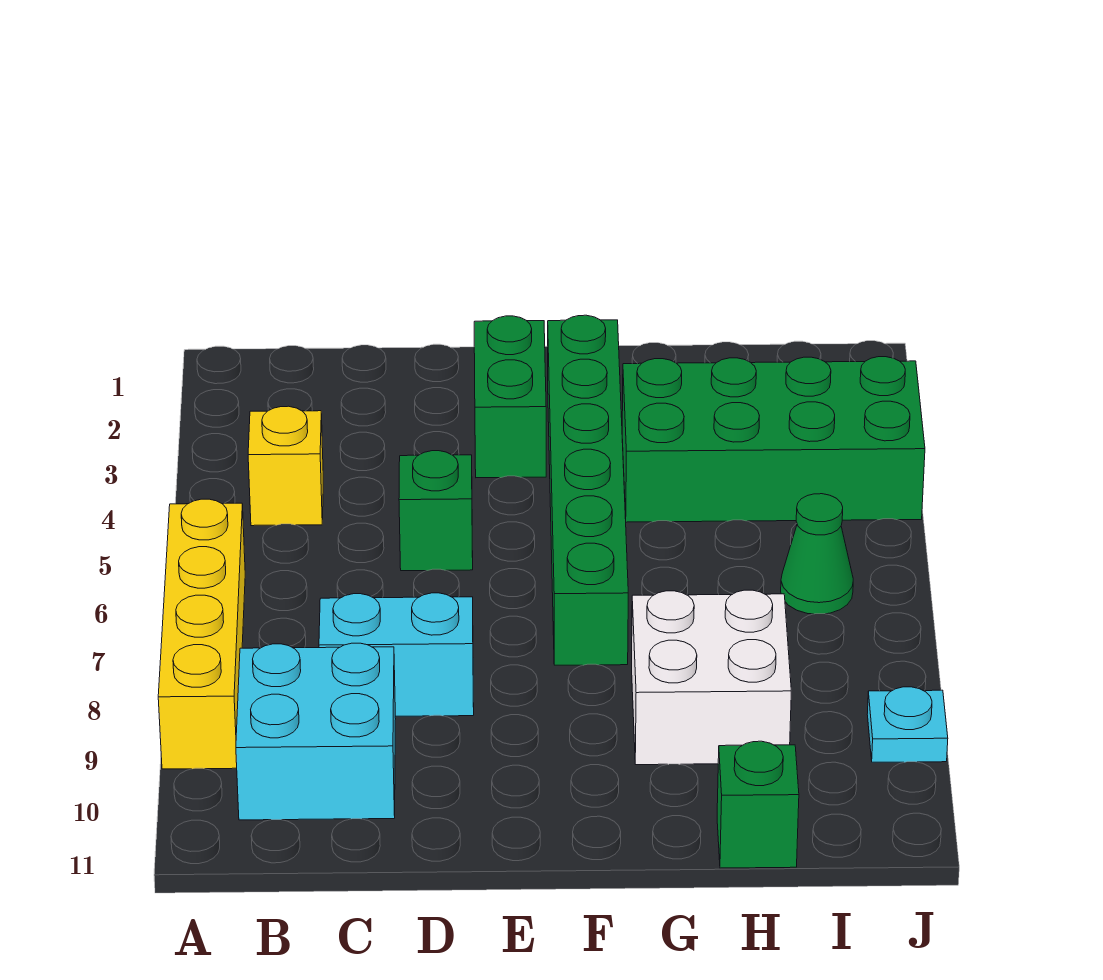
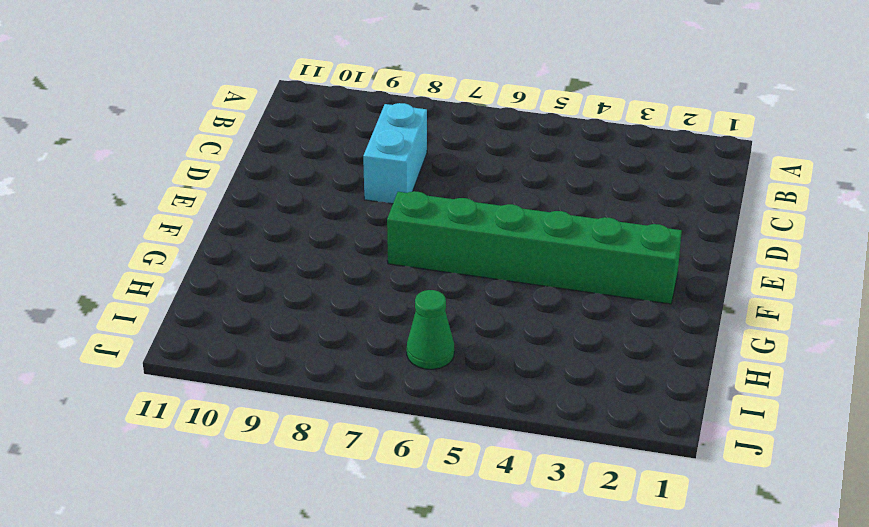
none -> yellow brick A6:A9 level 1
none -> yellow brick B4 level 1
none -> cyan brick B9:C10 level 1

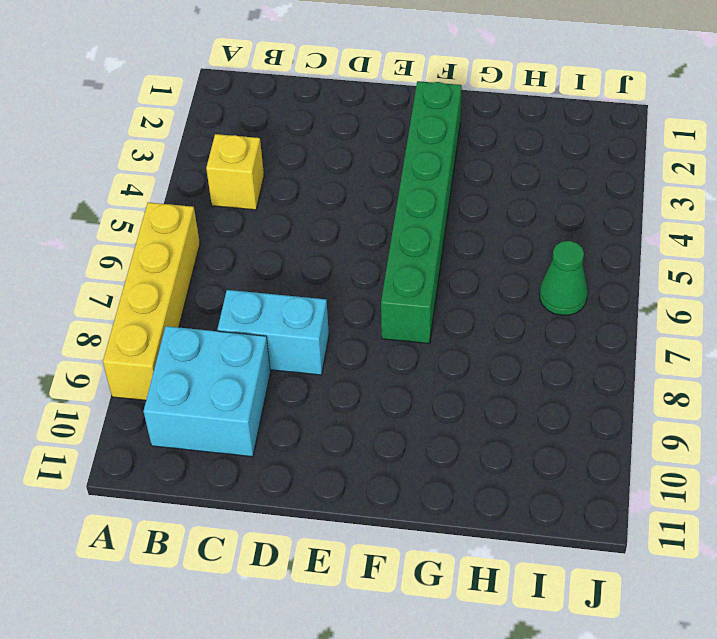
none -> green brick D5 level 1
none -> green brick E2:E3 level 1
none -> green brick G3:J4 level 1

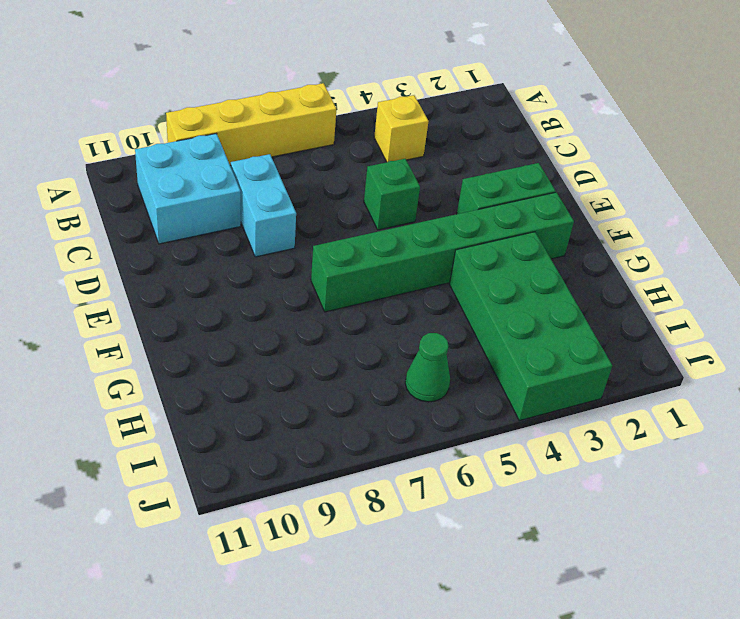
none -> white brick G8:H9 level 1
none -> green brick H11 level 1
none -> cyan plate J9 level 1

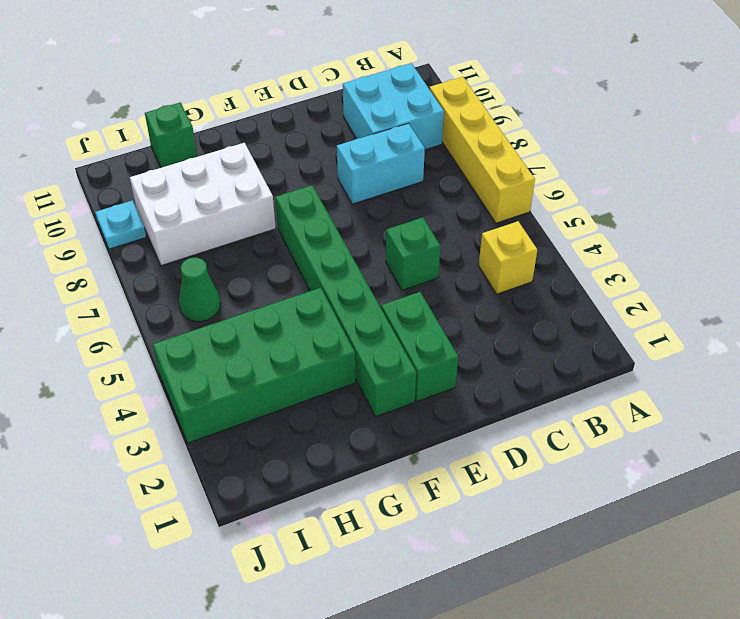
white brick G8:I9 level 1 -> white brick G8:H9 level 1

